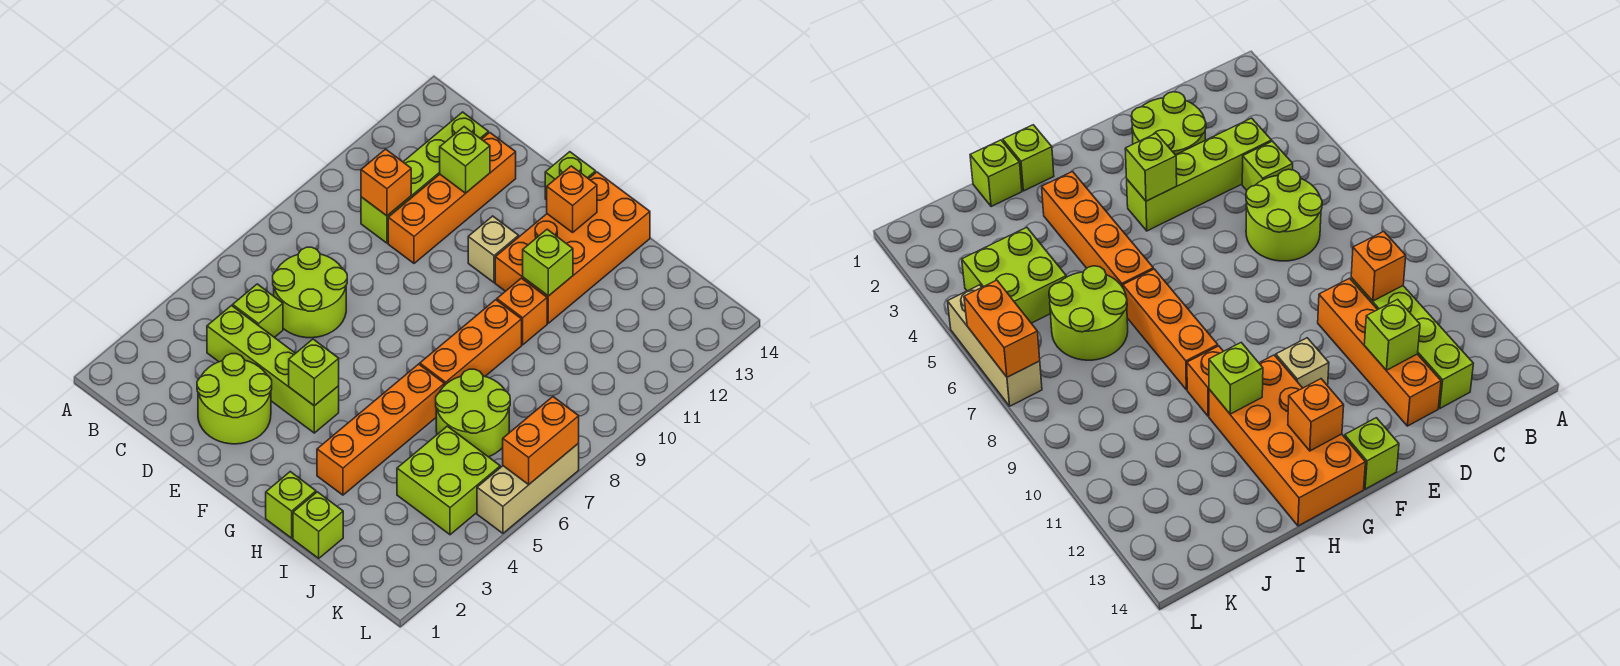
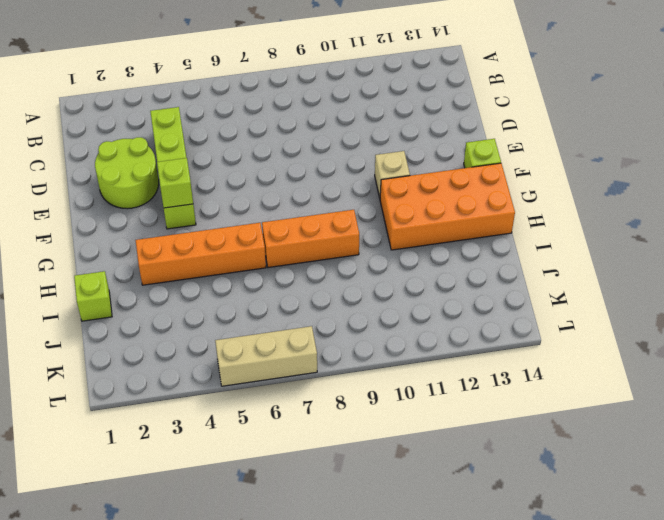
none -> lime brick C5 level 1
none -> lime round brick C6:D7 level 1
none -> lime brick C10:C13 level 1

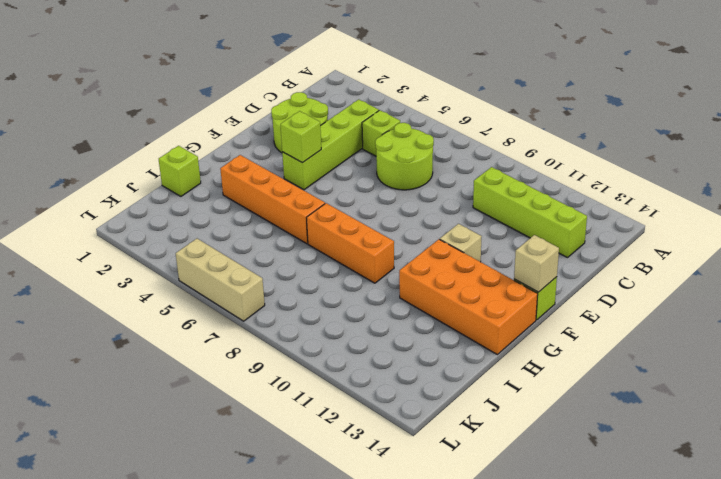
tan brick F14 level 2 -> none
none -> orange brick D10:D13 level 1
none -> lime brick H1 level 1
none -> orange brick H10 level 1

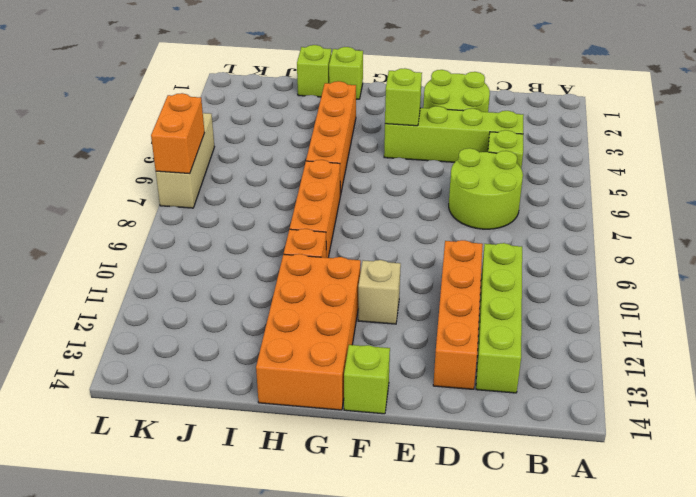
none -> lime round brick I6:J7 level 1
none -> lime brick J4:K5 level 1
none -> orange brick C10 level 2

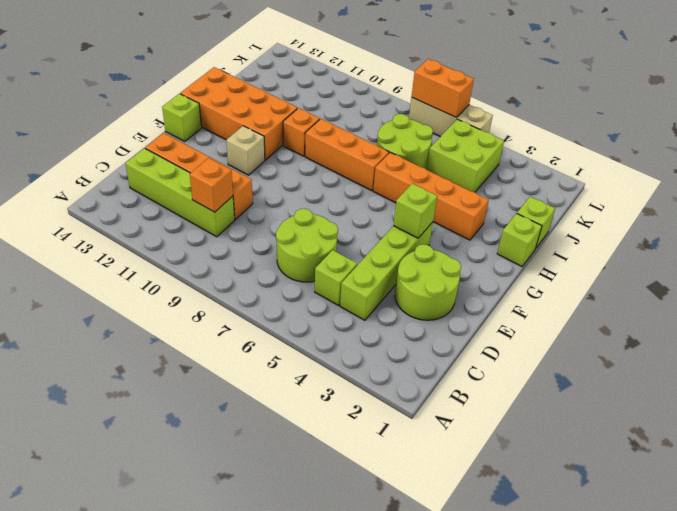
none -> lime brick D12 level 2
none -> orange brick G13 level 2
none -> lime brick H11 level 2

